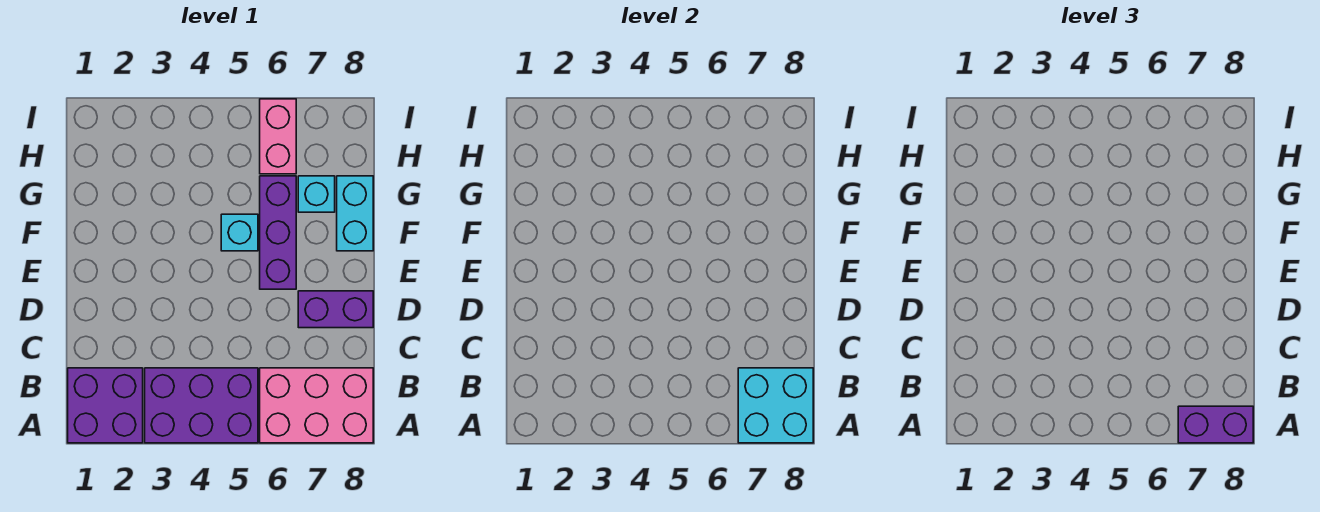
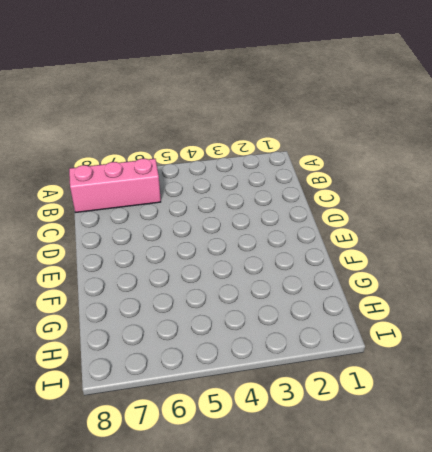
pink brick B6:B8 level 1 -> pink brick A6:B8 level 1
none -> purple brick A1:B2 level 1
none -> purple brick A3:B5 level 1

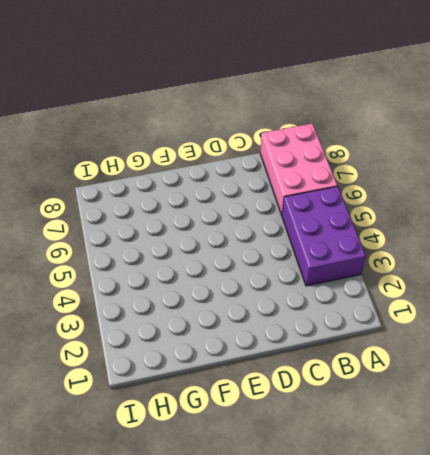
none -> purple brick A1:B2 level 1
none -> purple brick D7:D8 level 1

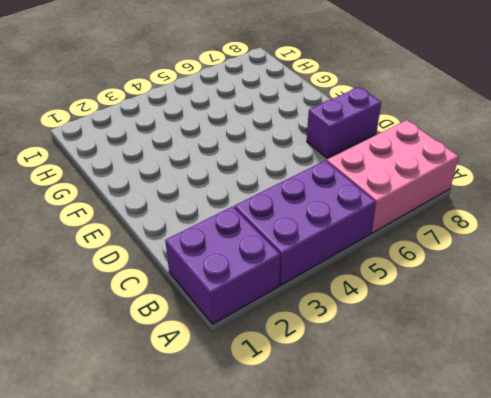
none -> purple brick E6:G6 level 1
none -> cyan brick F5 level 1

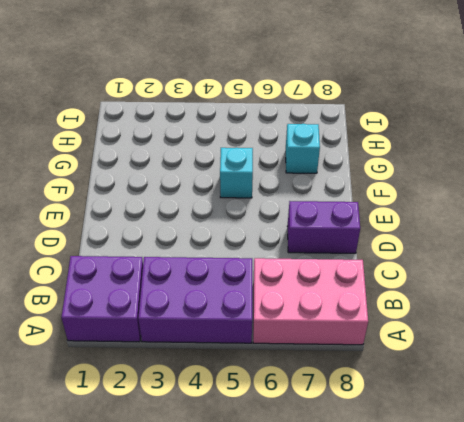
none -> purple brick E6:G6 level 1
none -> cyan brick F8:G8 level 1

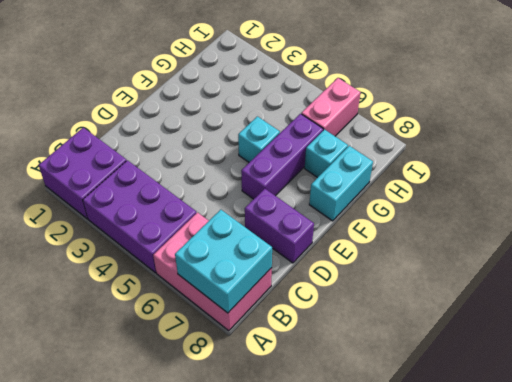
none -> purple brick A7:A8 level 3

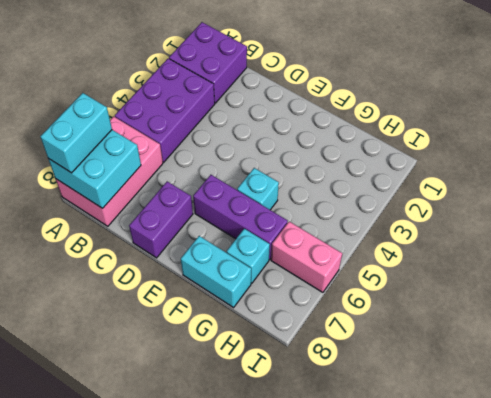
cyan brick A7:A8 level 3 -> purple brick A7:A8 level 3

